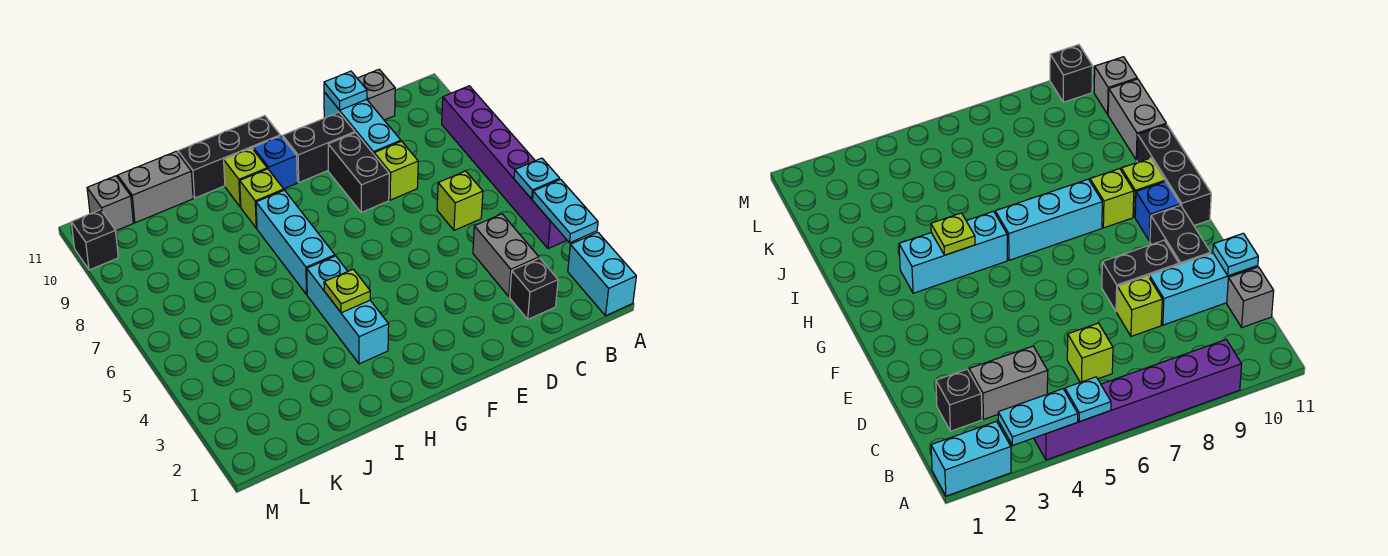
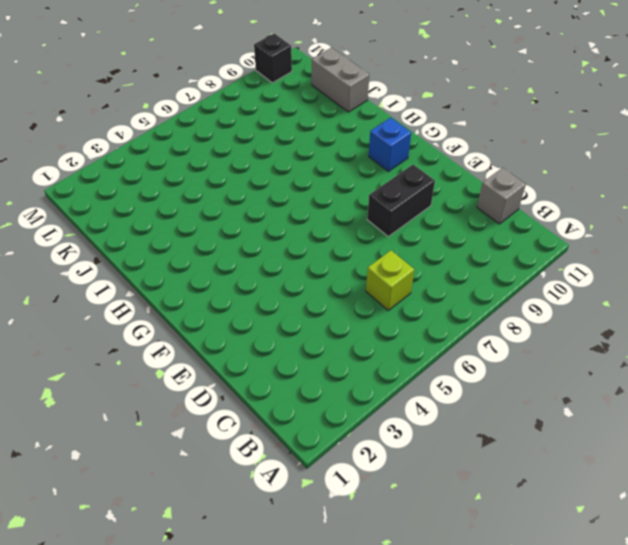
none -> cyan brick A1:A2 level 1
none -> purple brick A4:A9 level 1
none -> black brick C2 level 1

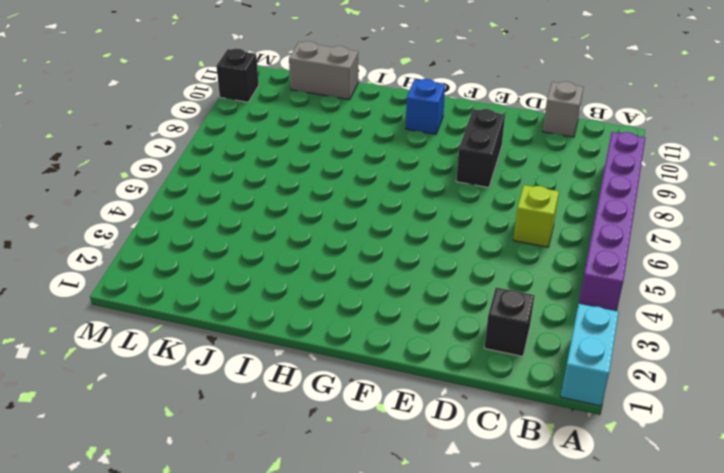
none -> grey brick C3:C4 level 1
none -> lime brick D8 level 1
none -> cyan brick D9:D11 level 1

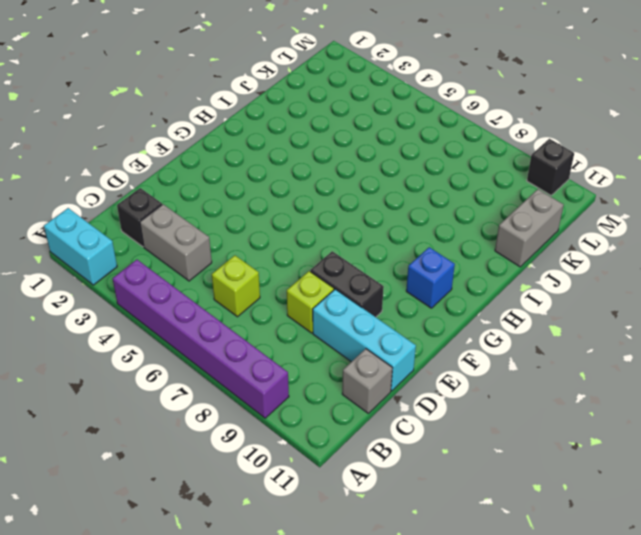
none -> black brick E10:F10 level 1
none -> black brick G11:I11 level 1
none -> cyan brick H3:H5 level 1

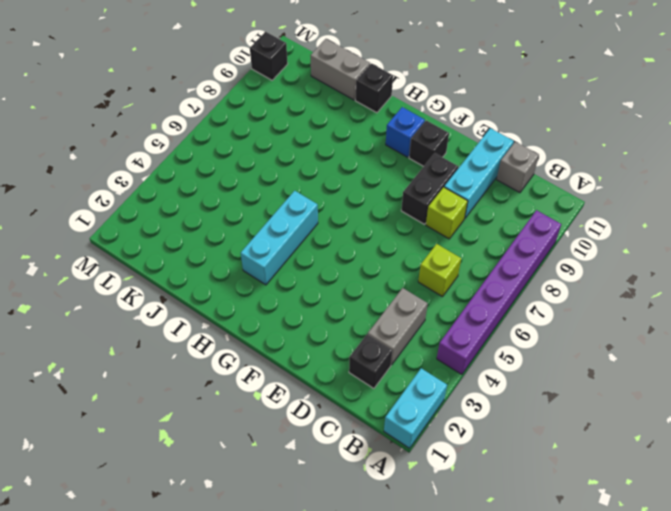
black brick F10 level 1 -> black brick E10:F10 level 1
black brick I11 level 1 -> black brick G11:I11 level 1
none -> cyan brick H6:H8 level 1
none -> lime brick H9 level 1
none -> lime brick H10 level 1

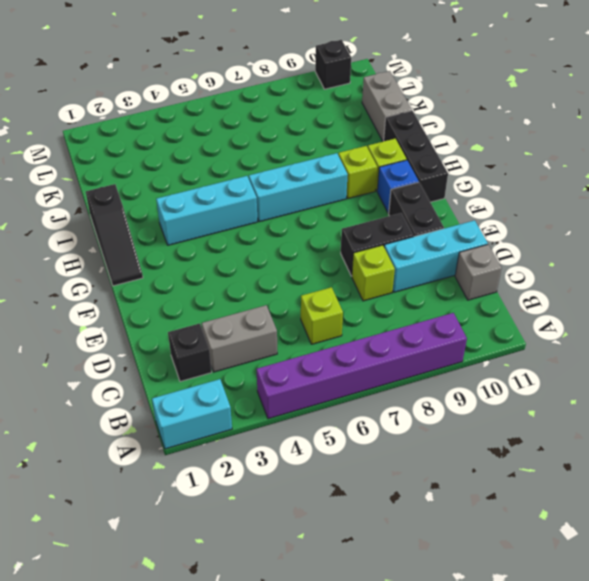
black slope G1:I1 level 1 top I -> none
none -> grey brick L11 level 1
none -> cyan plate A3:A4 level 2
none -> cyan plate A5 level 2

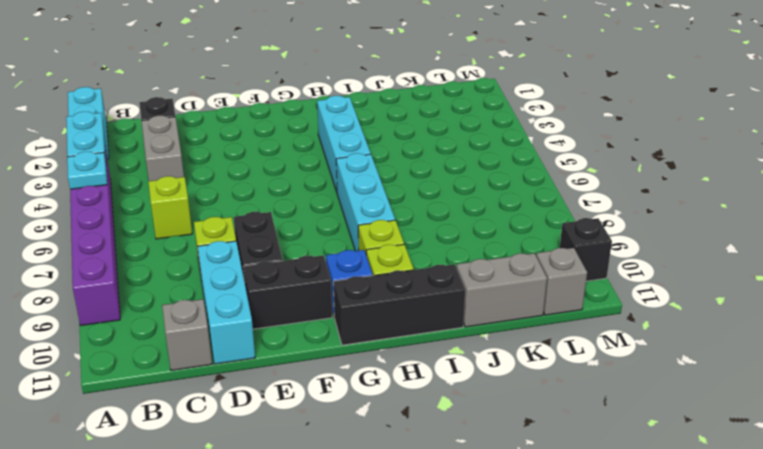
none -> cyan plate D11 level 2
none -> lime plate H4 level 2

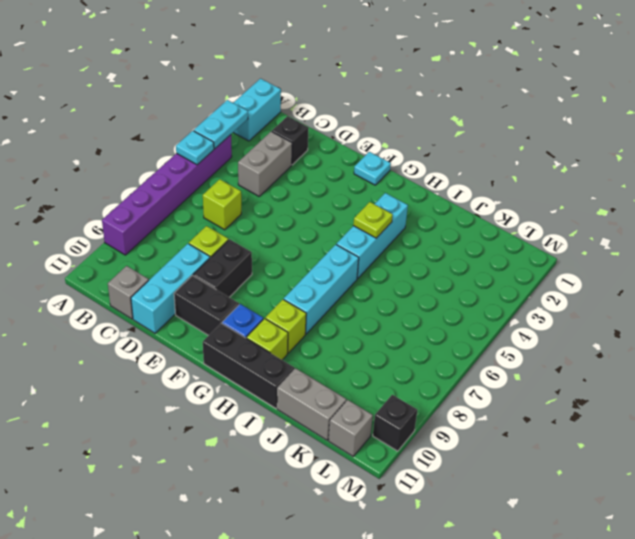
cyan plate F1 level 1 -> cyan plate D11 level 2

